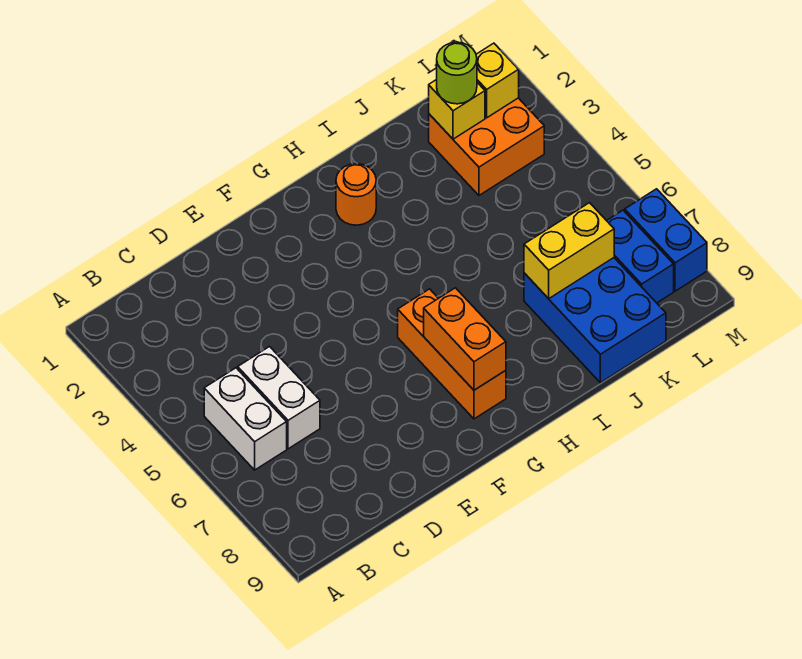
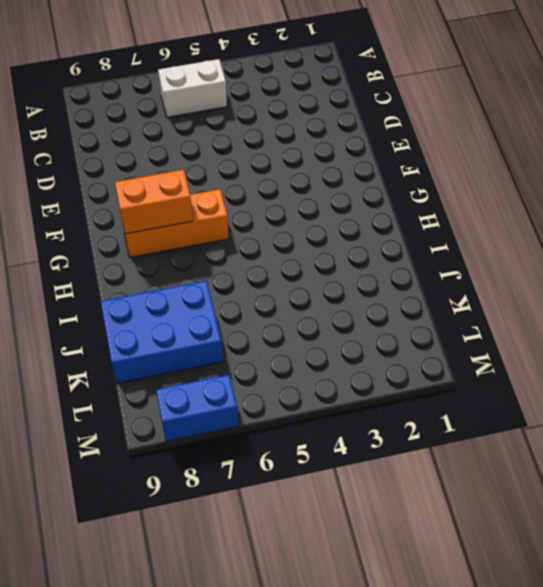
none -> white brick C5:C6 level 1
none -> orange round brick H2 level 1
none -> orange brick K2:L3 level 1

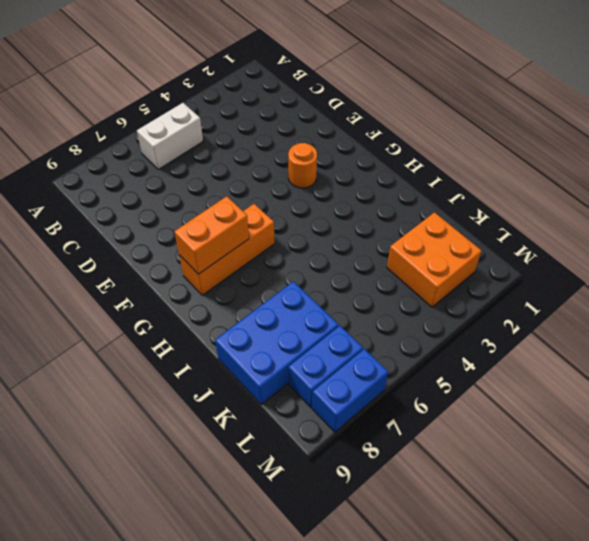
orange round brick F3 level 1 -> orange round brick H2 level 1
none -> white brick C5:C6 level 1
none -> yellow brick J7:K7 level 2
none -> yellow brick K2 level 2

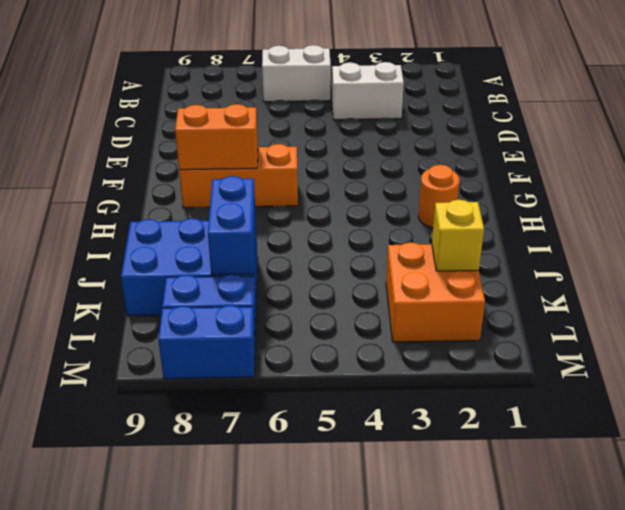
white brick C3:C4 level 1 -> white brick C5:C6 level 1
blue brick J7:K7 level 2 -> yellow brick J7:K7 level 2
none -> yellow brick L2 level 2
none -> lime round brick K2 level 3

